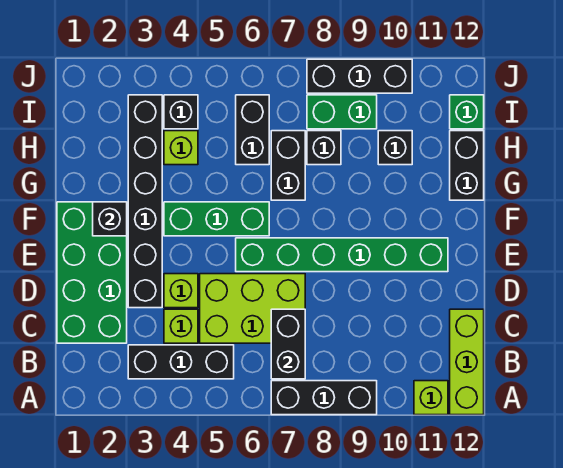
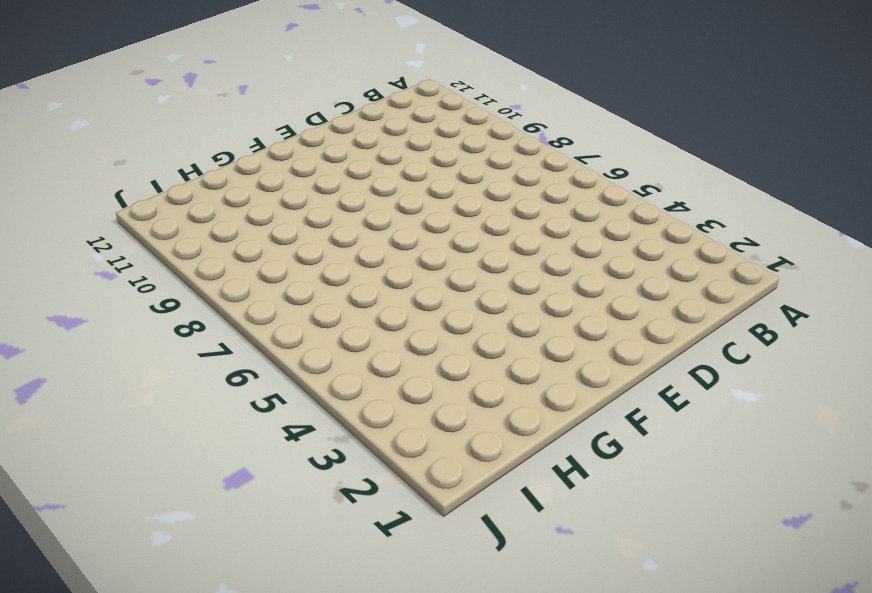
none -> black brick A7:A9 level 1
none -> lime brick A11 level 1
none -> lime brick A12:C12 level 1

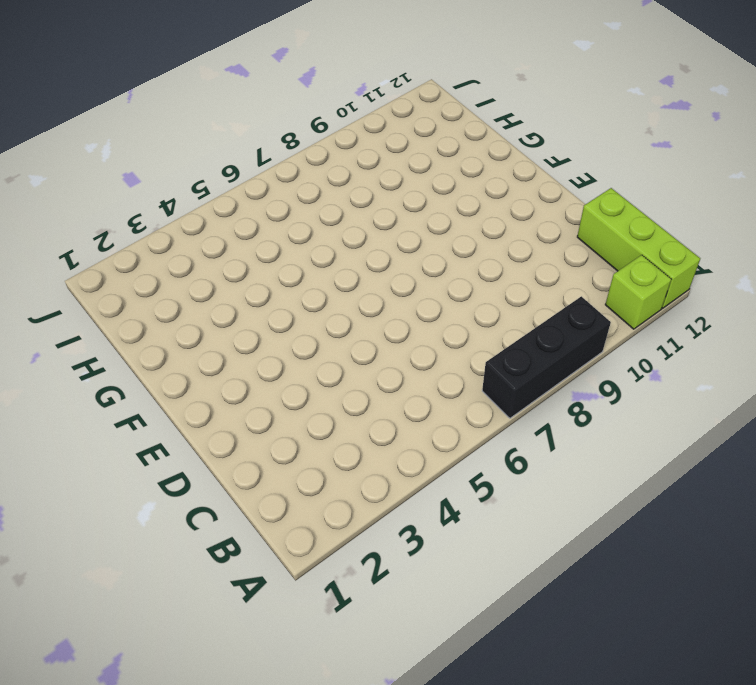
none -> black brick B3:B5 level 1
none -> green brick C1:F2 level 1
none -> lime brick C4 level 1

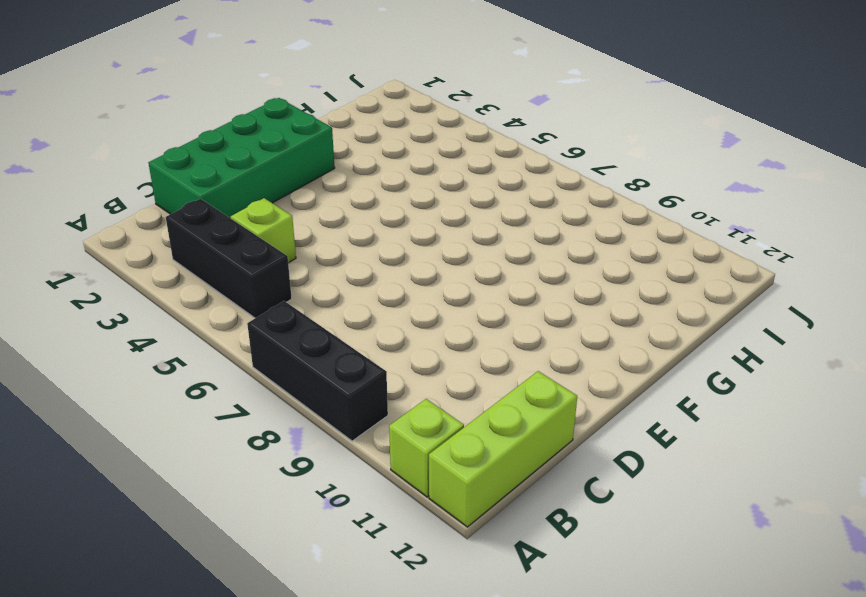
none -> lime brick C5:D7 level 1
none -> black brick D3:I3 level 1
none -> lime brick D4 level 1

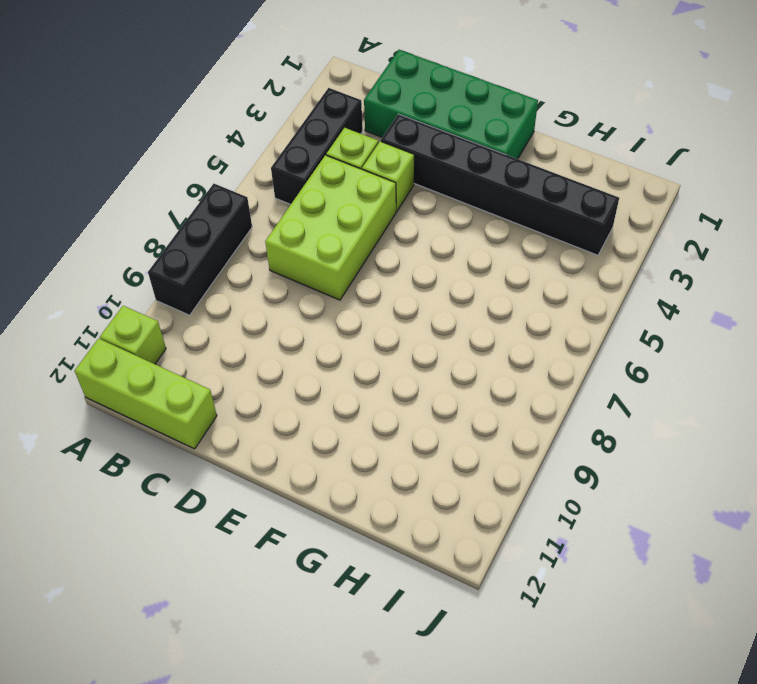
none -> green brick E6:E11 level 1
none -> green brick F4:F6 level 1
none -> black brick G7:H7 level 1

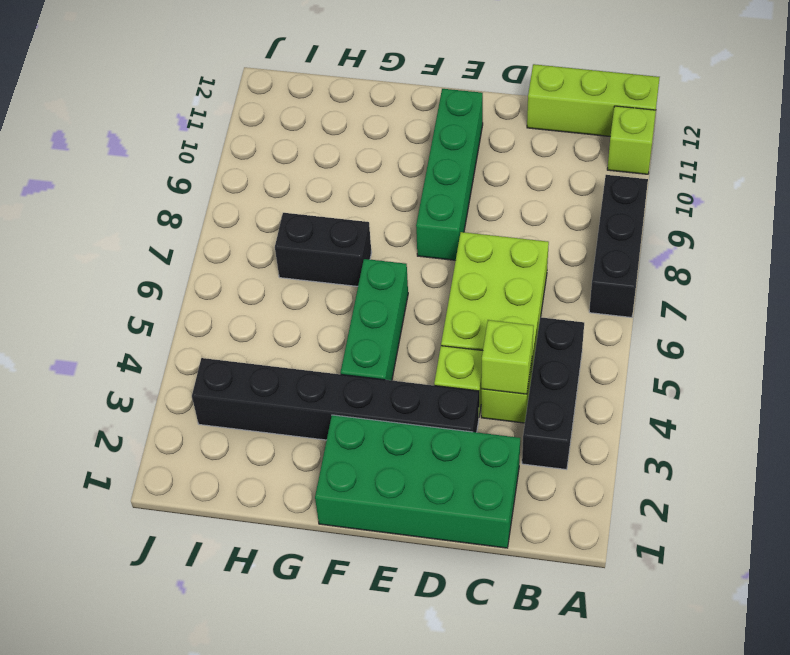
lime brick C4 level 2 -> lime brick H4 level 1
green brick E8:E11 level 1 -> green brick E6:E11 level 1
none -> black brick G12:H12 level 1
none -> black brick H6:I6 level 1
none -> black brick H8 level 1

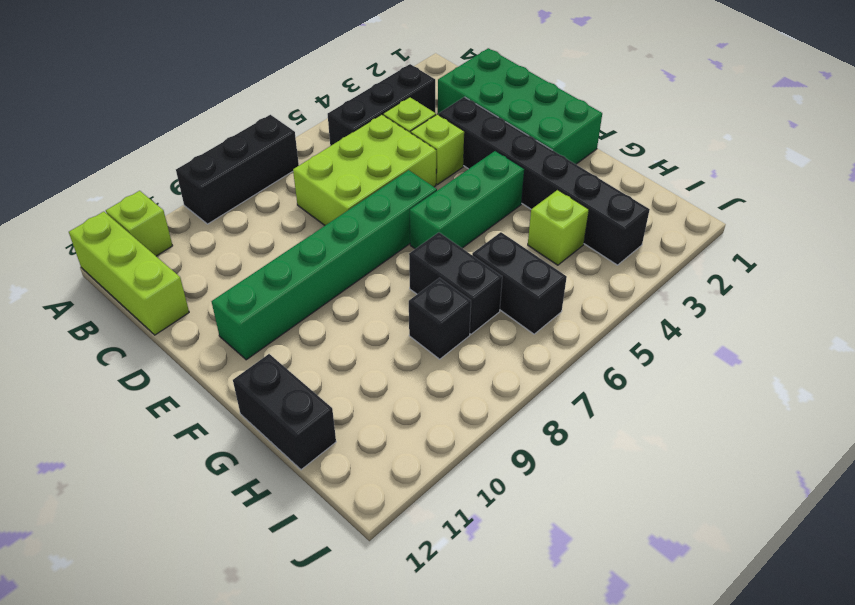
none -> black brick H10 level 1
none -> black brick I4 level 1
none -> green brick I8:I9 level 1

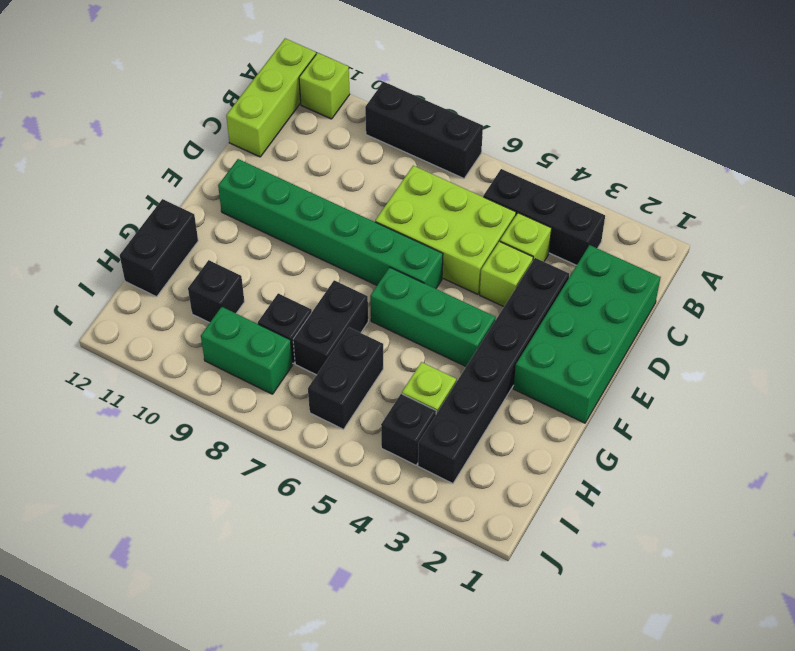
none -> green brick I12 level 1
none -> black brick J8:J10 level 1
none -> black brick B7:C7 level 2

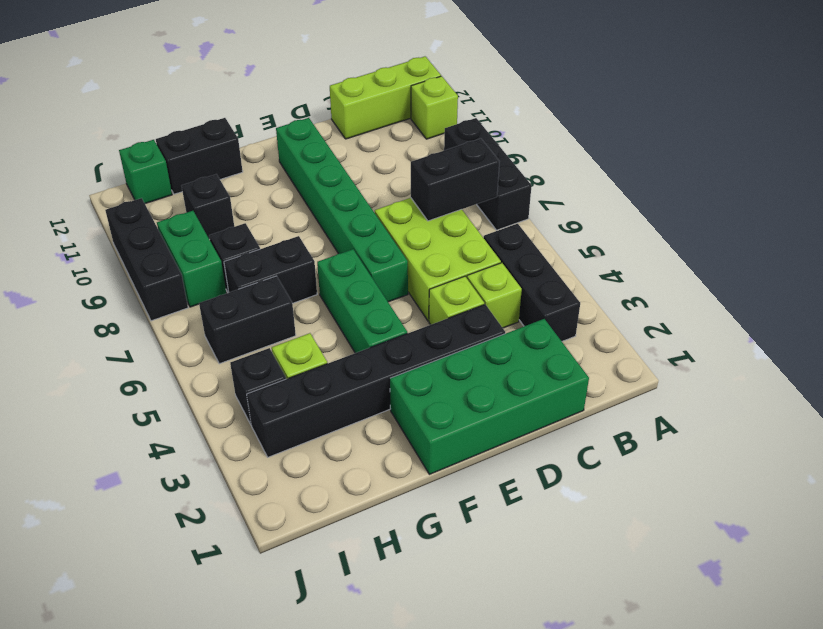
none -> black brick F2 level 2

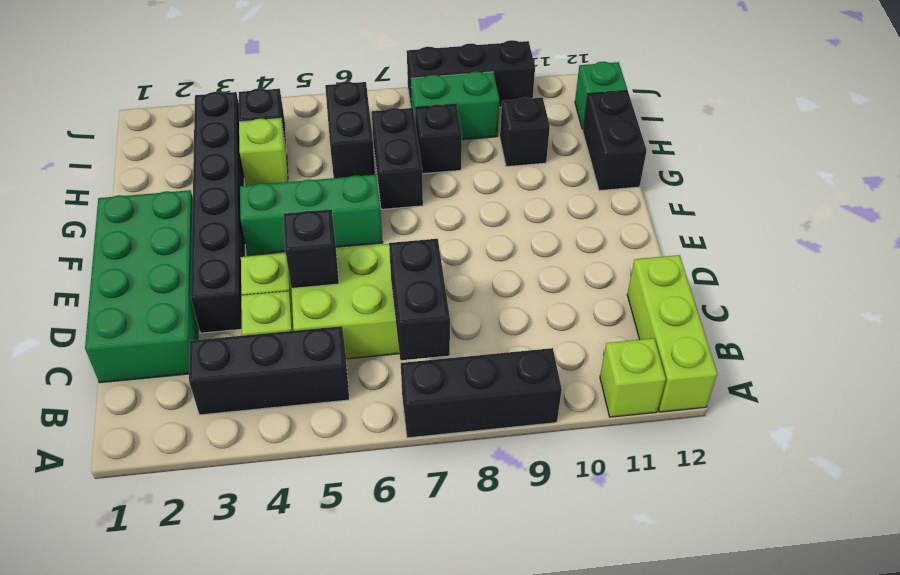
black brick D5 level 2 -> black brick F2 level 2
none -> green brick E6:E11 level 1

